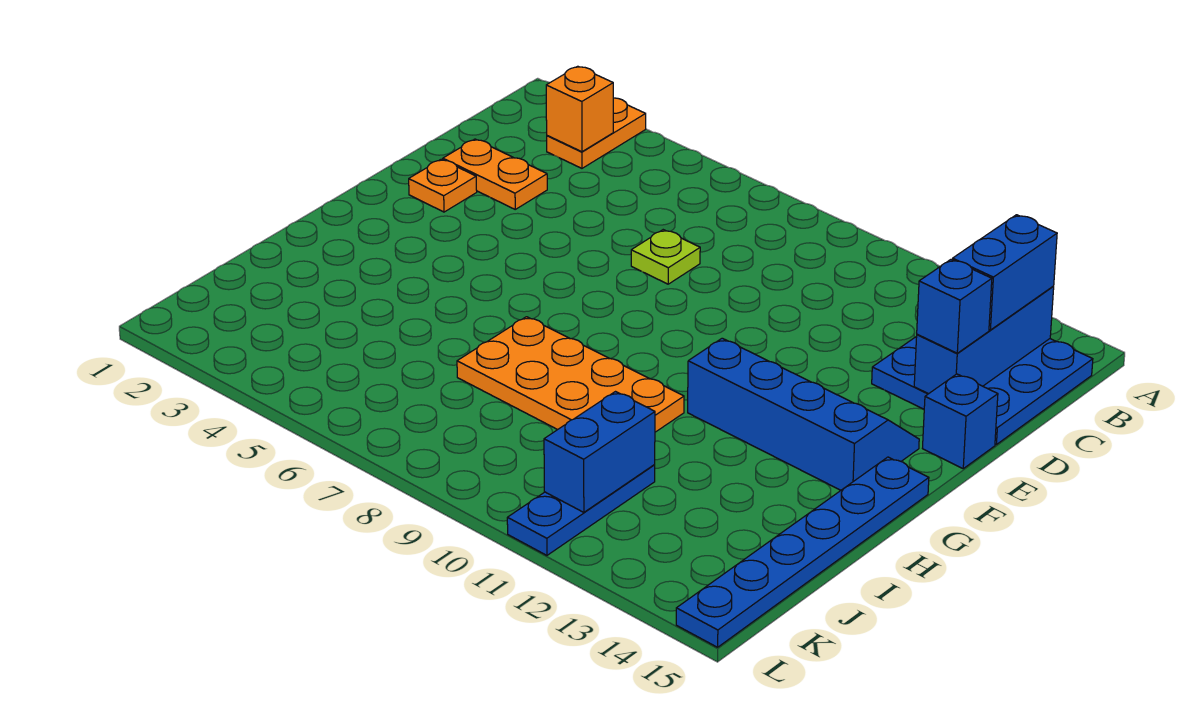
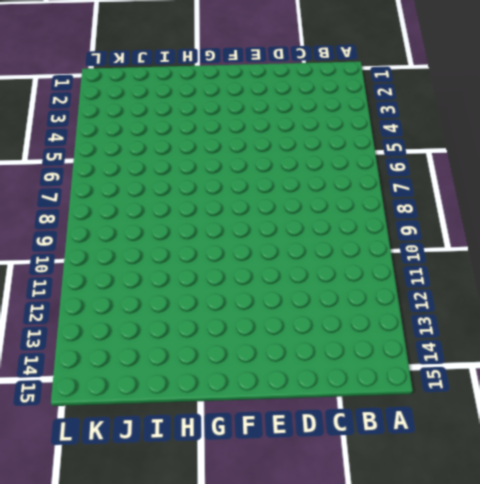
none -> orange plate A3:B3 level 1
none -> blue plate B13:D15 level 1
none -> orange plate D2:D3 level 1

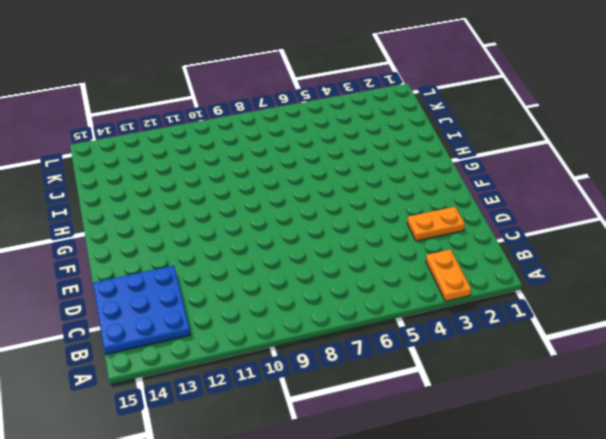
none -> lime plate D7 level 1
none -> orange plate E2 level 1
none -> blue brick E15 level 1

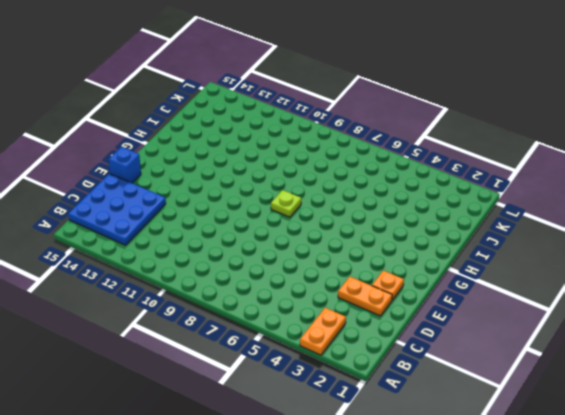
lime plate G8 level 1 -> lime plate D7 level 1
none -> blue slope F11:G14 level 1 top G
none -> blue plate G15:L15 level 1
none -> orange plate H7:I10 level 1

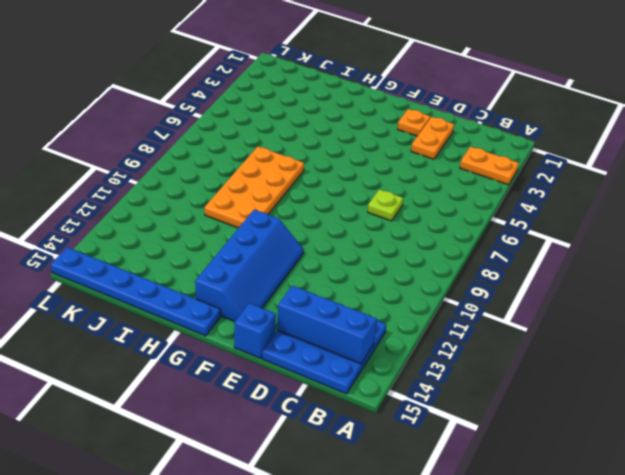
none -> blue plate J11:L11 level 1
none -> orange brick B3 level 2
none -> blue brick J11:K11 level 2

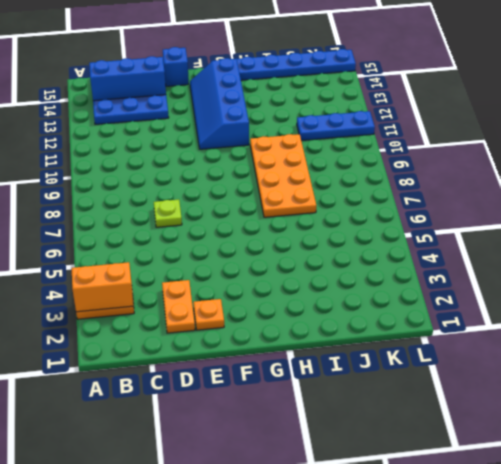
orange brick A3:B3 level 2 -> orange brick B3 level 2
none -> blue brick J11:K11 level 2
none -> blue brick B14:C14 level 3
none -> blue brick D14 level 3

